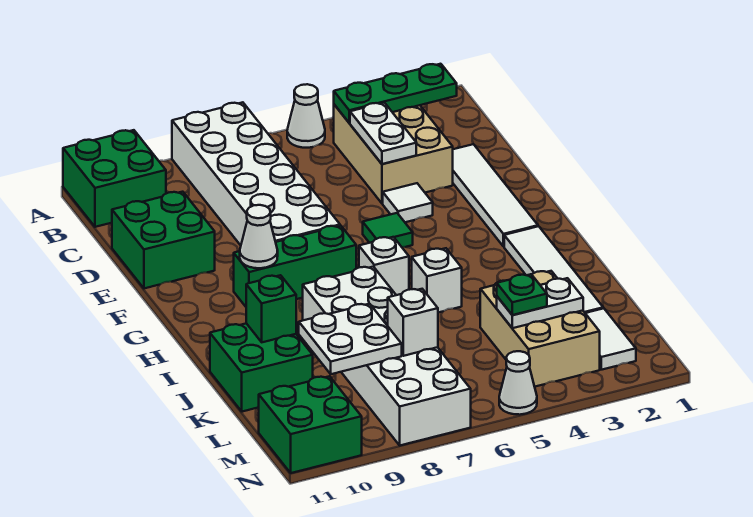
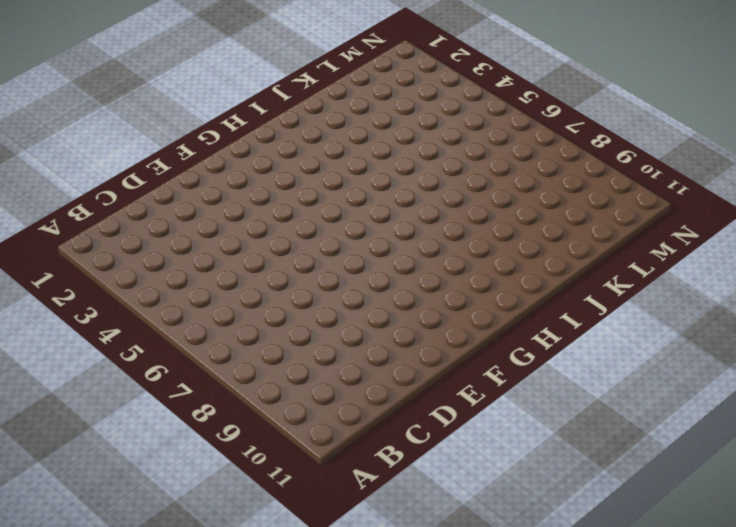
none -> white cone A5 level 1
none -> white brick A7:F8 level 1
none -> green brick A10:B11 level 1

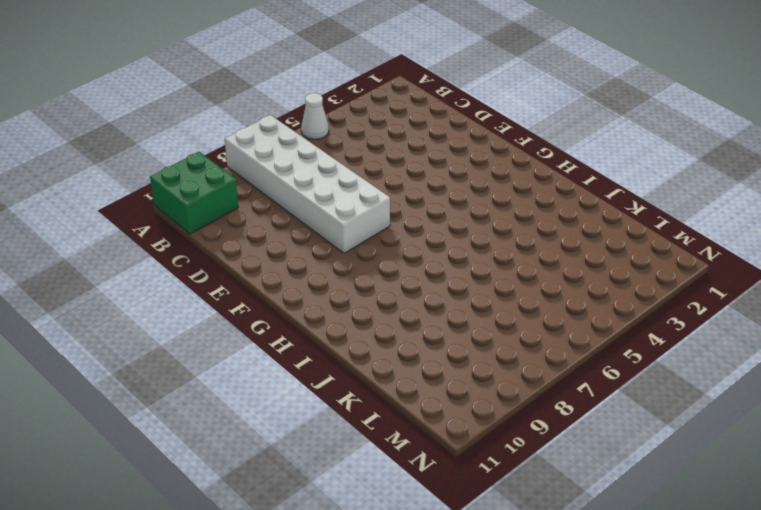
none -> tan brick B3:D4 level 1
none -> white tile D2:G2 level 1
none -> green brick D10:E11 level 1

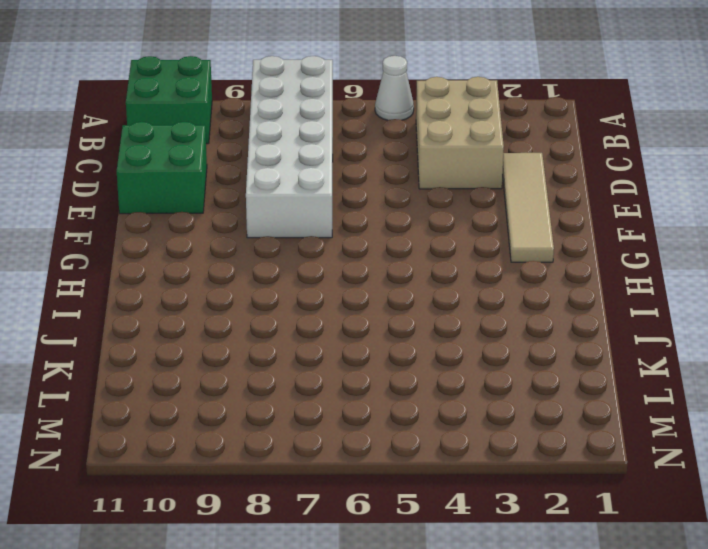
tan tile D2:G2 level 1 -> white tile D2:G2 level 1
none -> white tile E4 level 1
none -> green tile F5 level 1
none -> green brick G7:G9 level 1

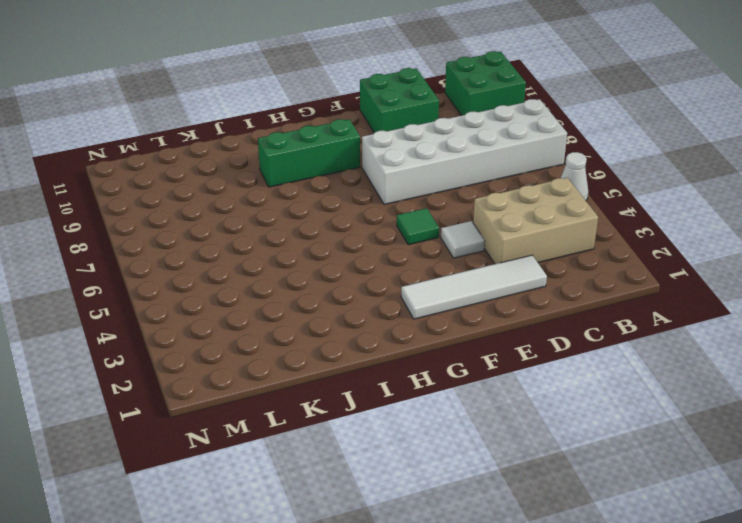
green brick G9:I9 level 1 -> green brick G7:G9 level 1
none -> white tile H2:K2 level 1
none -> white brick H6 level 1
none -> white brick I5 level 1

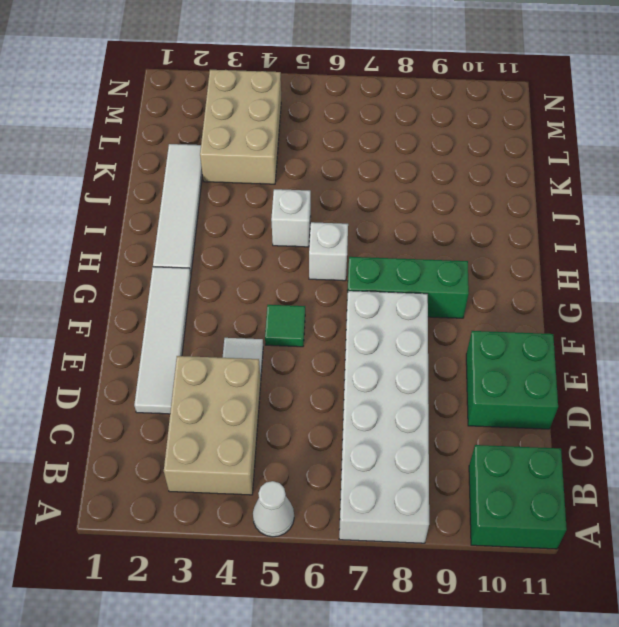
none -> white brick I7:N8 level 1
none -> green brick J10:K11 level 1
none -> white tile L2:M2 level 1

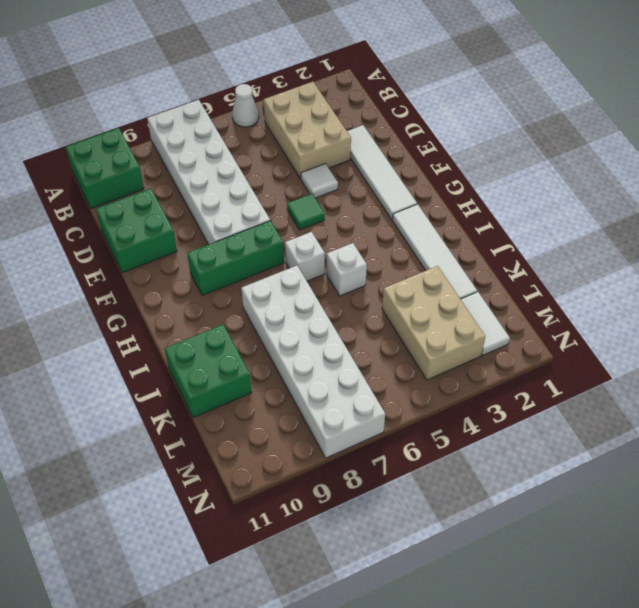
none -> green brick M10:N11 level 1
none -> white cone N5 level 1
none -> green plate B2:B4 level 2

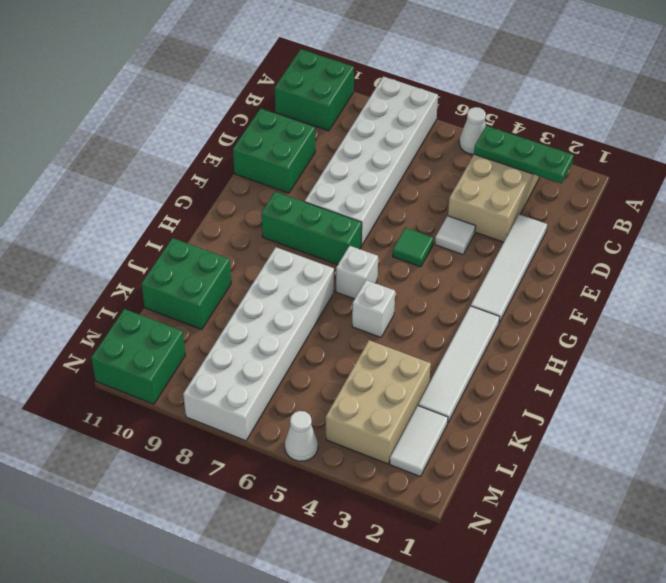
none -> white plate C4:D4 level 2
none -> white cone G9 level 2
none -> green brick J10 level 2

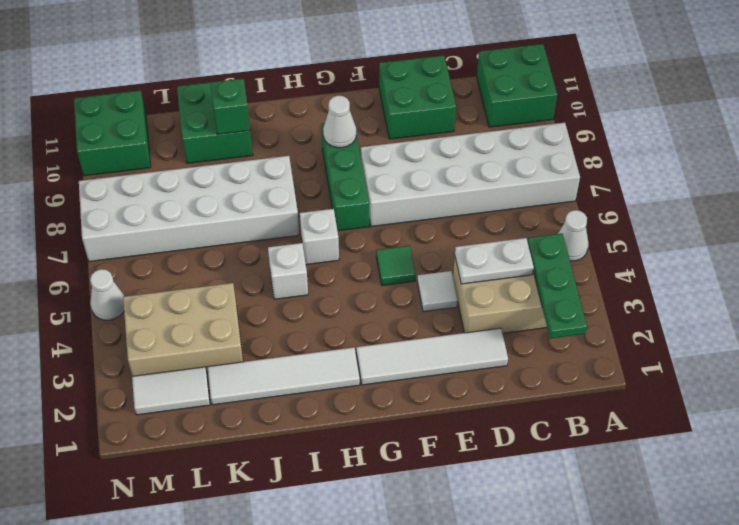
none -> white plate K8:L9 level 2
none -> white plate L3:L4 level 2
none -> white brick L7 level 2

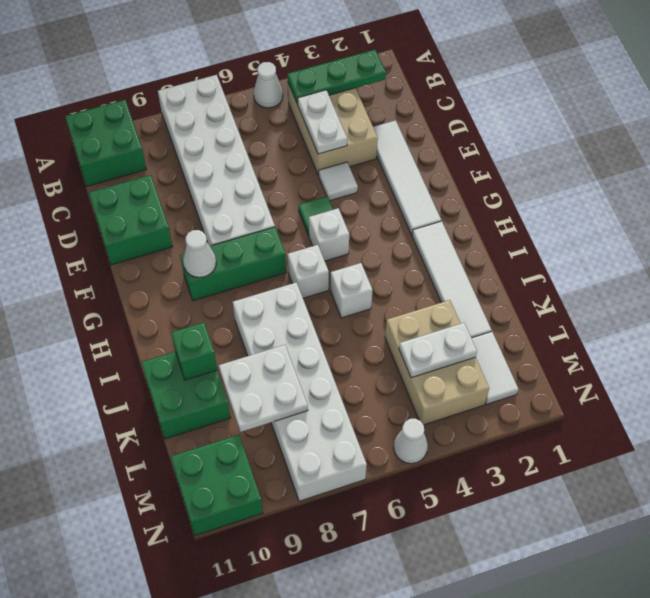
white brick G5 level 1 -> white brick L7 level 2
none -> green plate L4 level 3

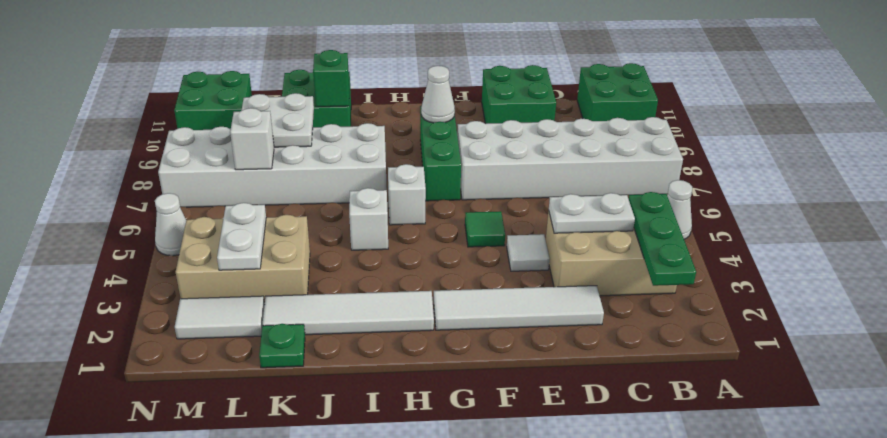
green plate K1 level 1 -> green plate L4 level 3

